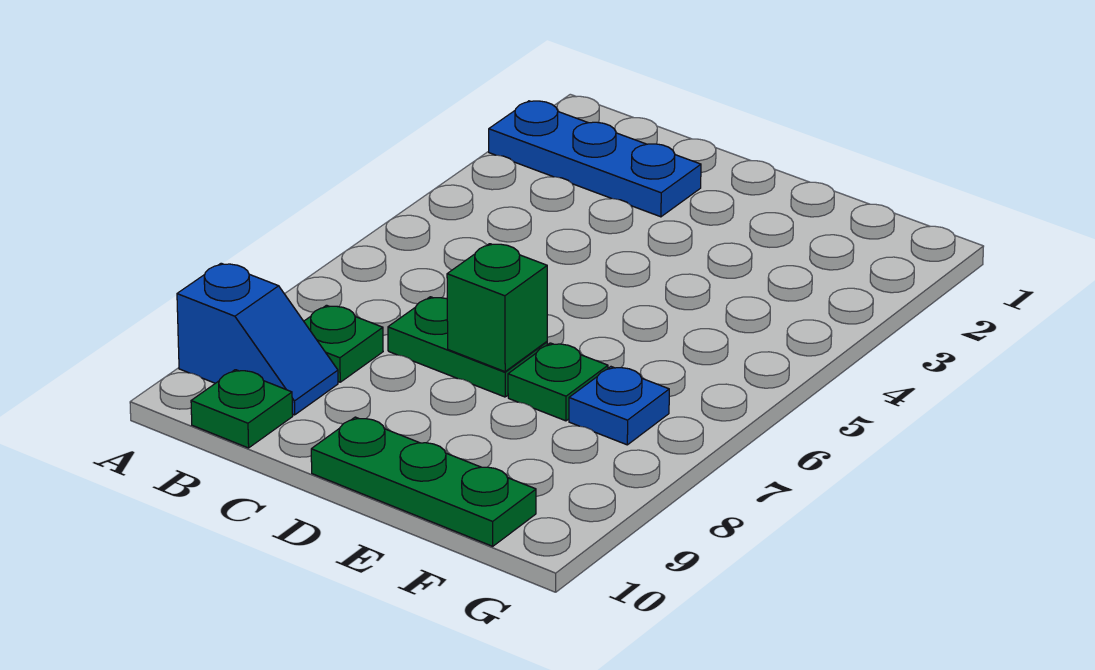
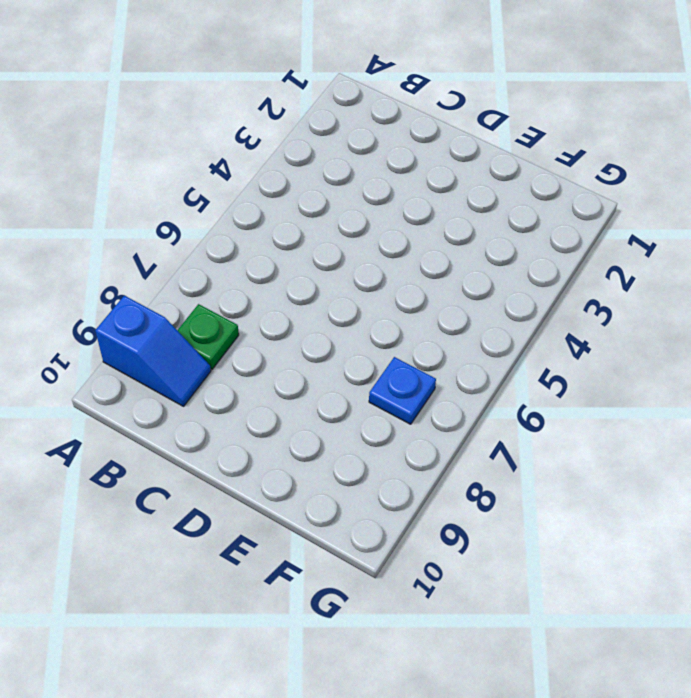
none -> blue plate A2:C2 level 1
none -> green plate B10 level 1

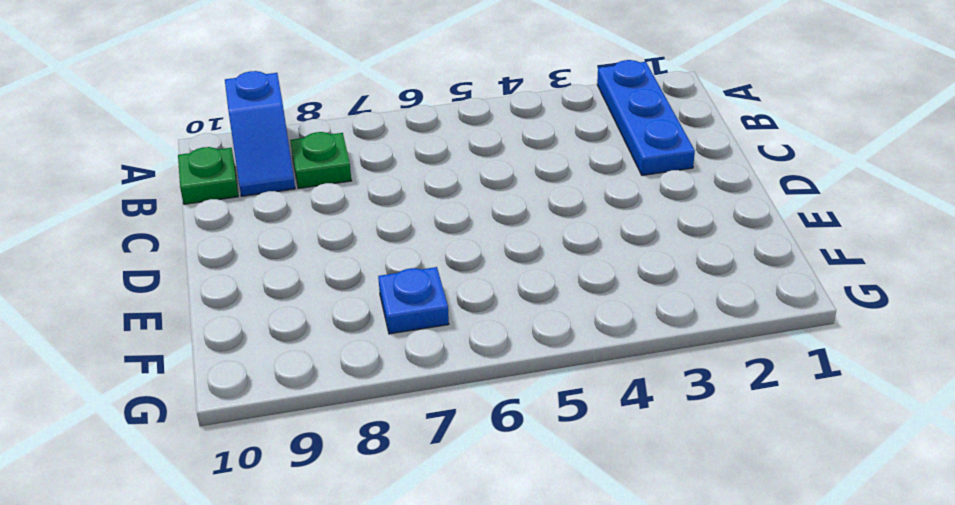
none -> green plate C7:D7 level 1
none -> green plate D10:F10 level 1

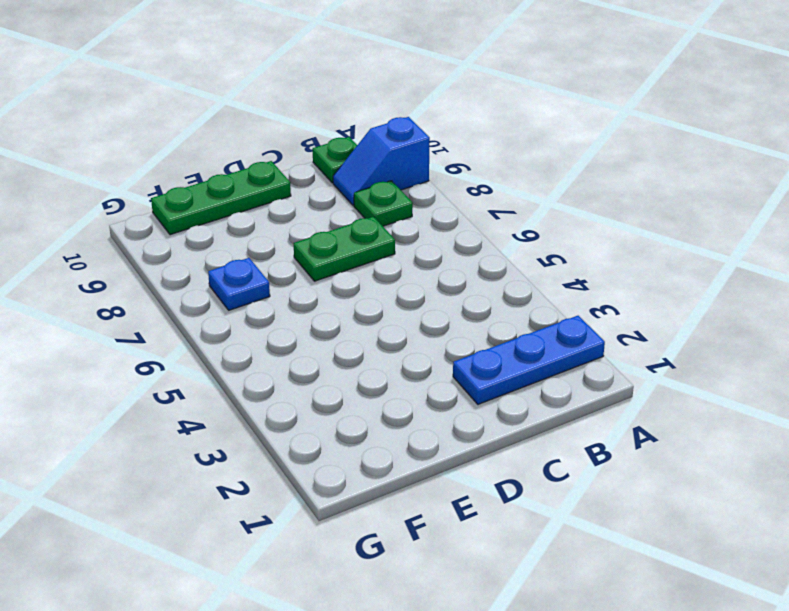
none -> green plate E7 level 1
none -> green brick D7 level 2

